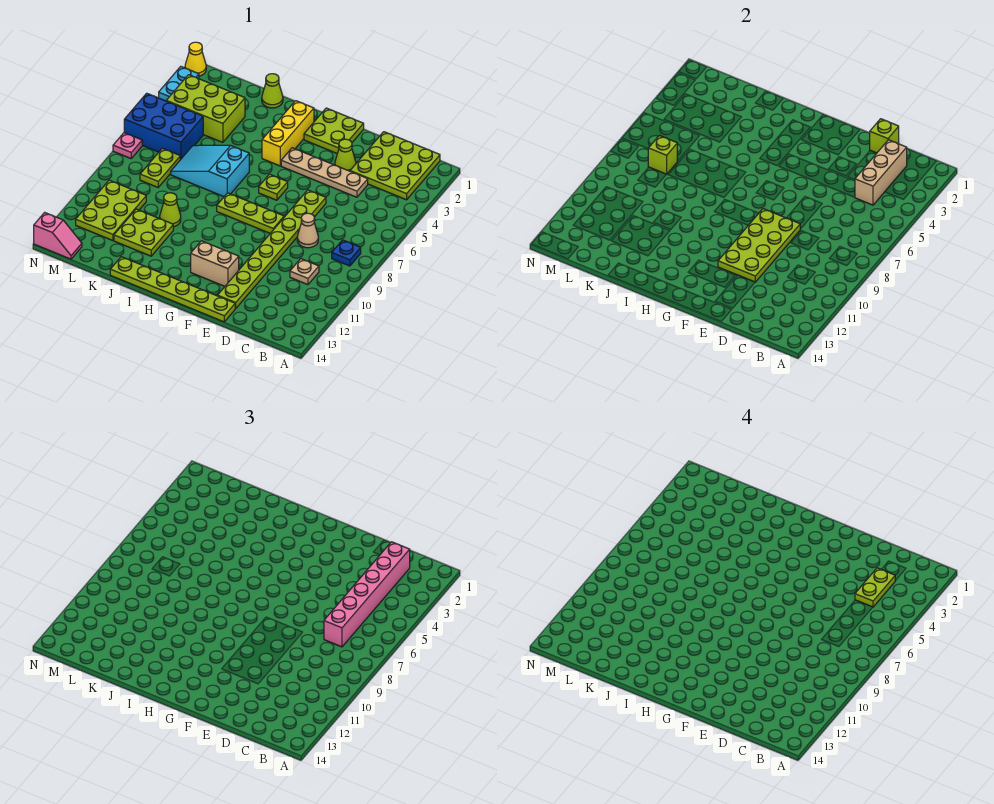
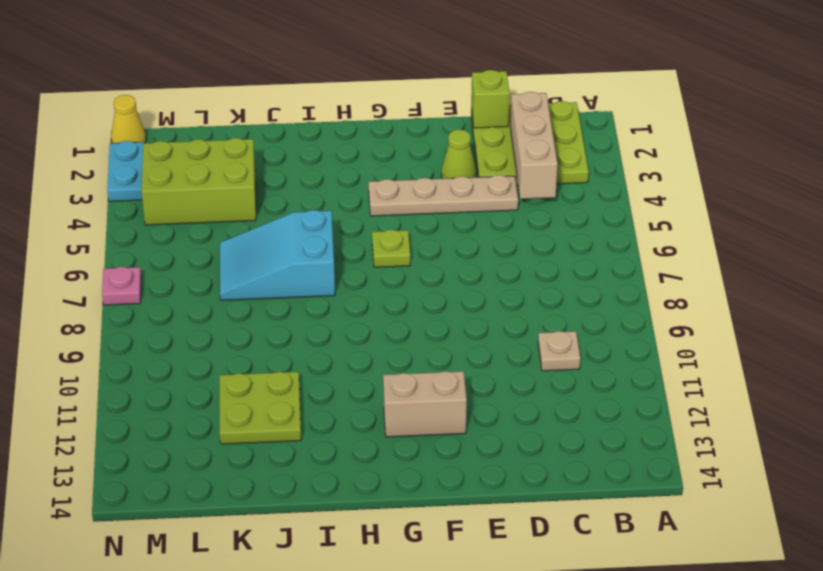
none -> blue plate B8 level 1
none -> tan cone D8 level 1
none -> lime plate E6:E13 level 1
none -> lime plate E14:J14 level 1

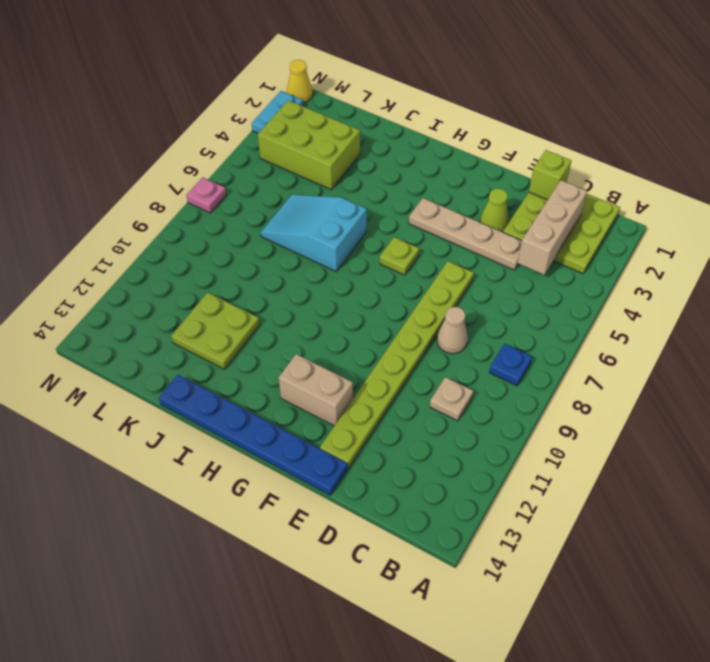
blue plate E14:J14 level 1 -> lime plate E14:J14 level 1
none -> lime plate F1:G2 level 1
none -> lime plate F8:H8 level 1
none -> yellow brick H2:H4 level 1
none -> lime cone J1 level 1

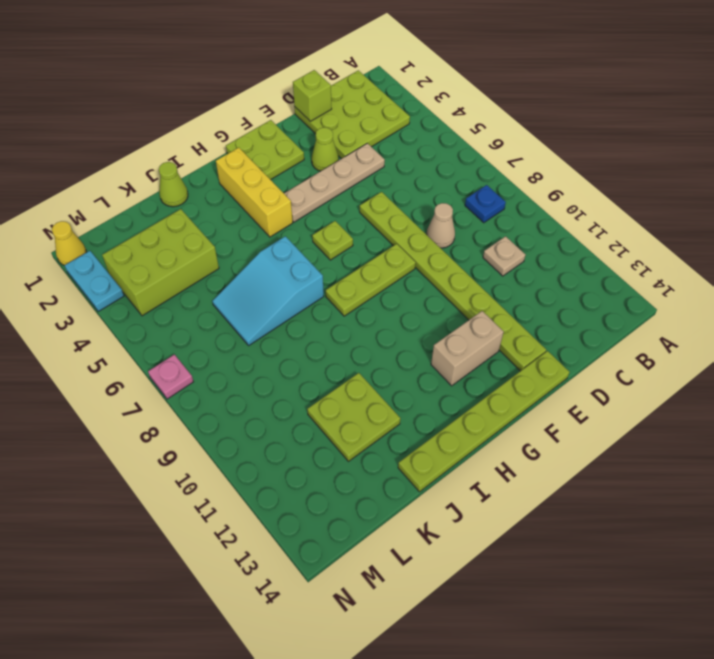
none -> lime cone J10 level 1
none -> blue brick L5:N6 level 1
none -> lime plate L7:L8 level 1
none -> lime plate L10:M12 level 1

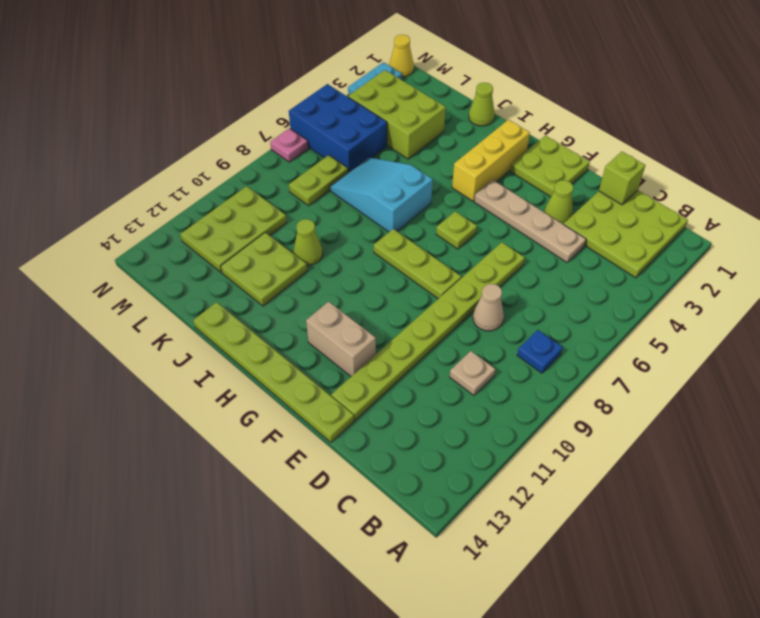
none -> pink slope M14:N14 level 1 top N
none -> tan brick C2:C4 level 2
none -> lime plate E8:F11 level 2
none -> lime brick L7 level 2

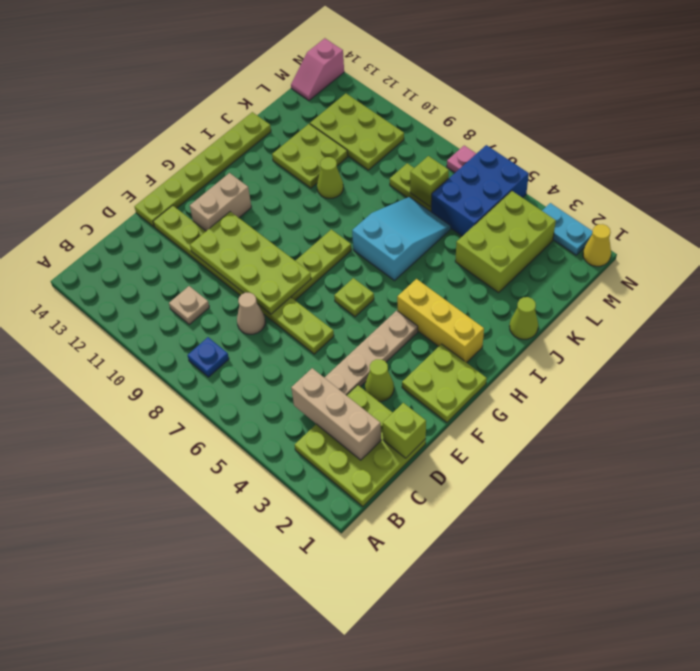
none -> pink brick C2:C7 level 3
none -> lime plate C3:C4 level 4

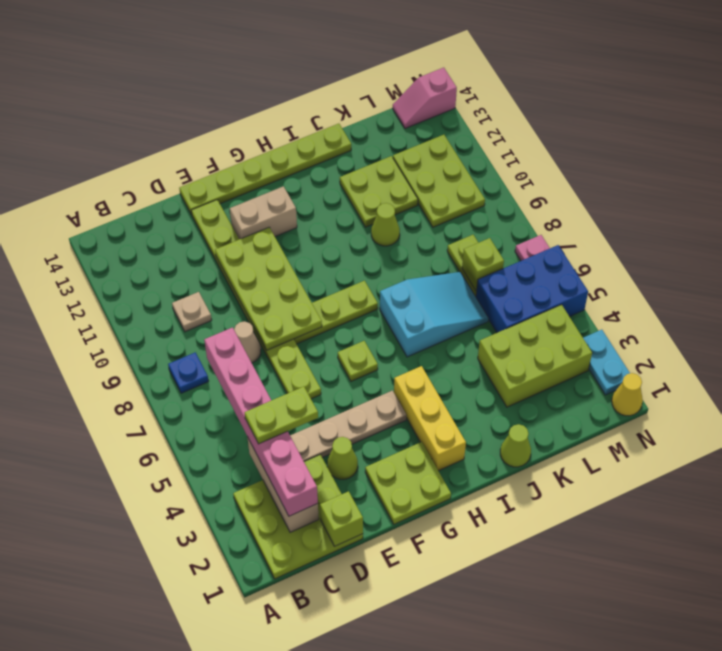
lime plate C4:D4 level 4 -> lime plate C3:C4 level 4

